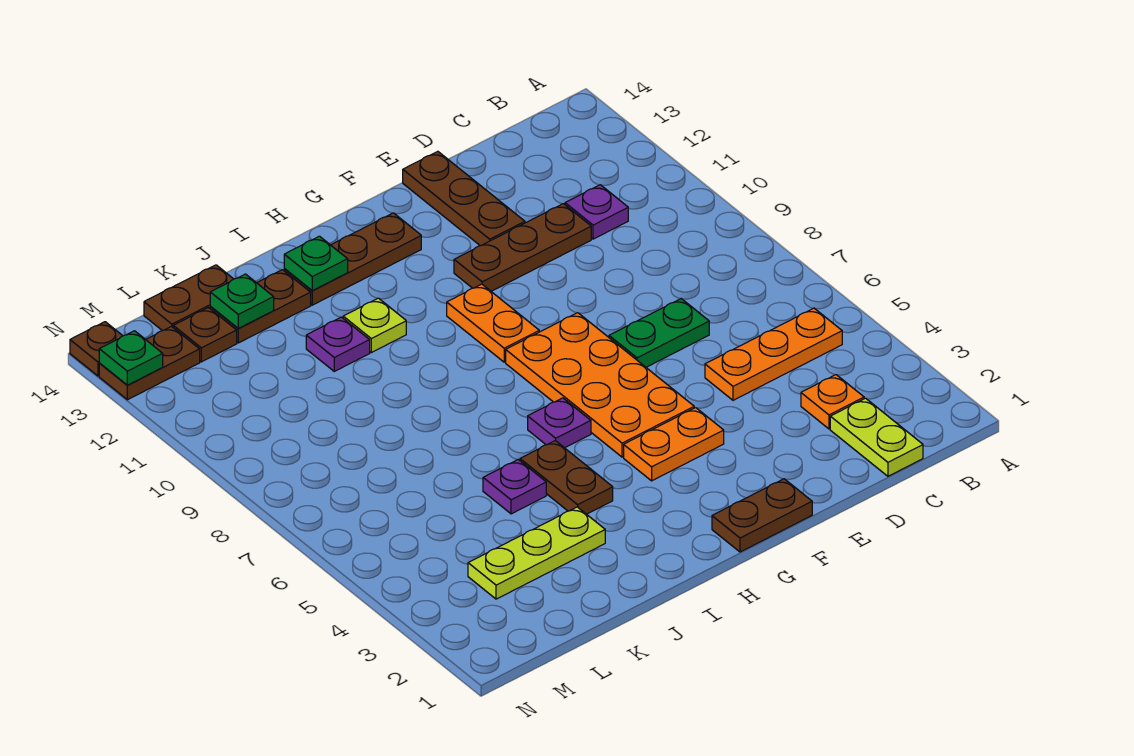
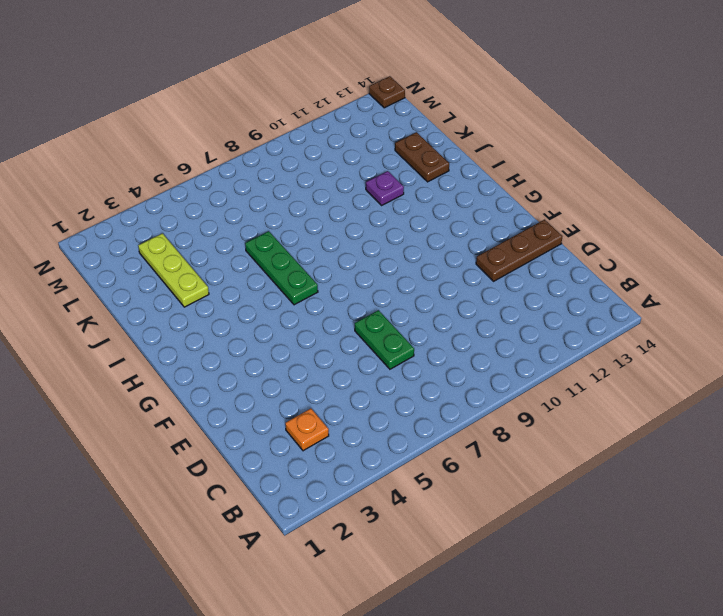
green plate H6:J6 level 1 -> purple plate H6 level 1
none -> orange plate B5:D5 level 1
none -> lime plate C1:C2 level 1
none -> purple plate C11 level 1

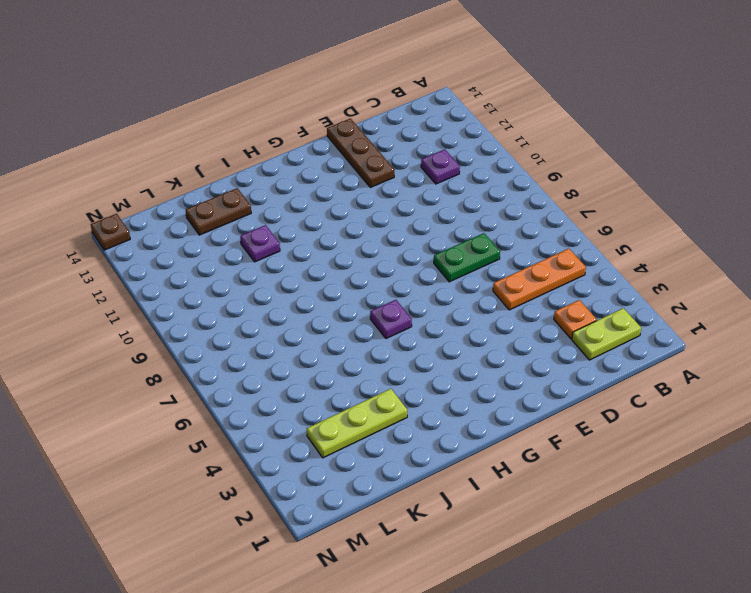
lime plate B2:C2 level 1 -> lime plate C1:C2 level 1
none -> brown plate D11:F11 level 1
none -> brown plate F1:G1 level 1
none -> orange plate F4:G4 level 1

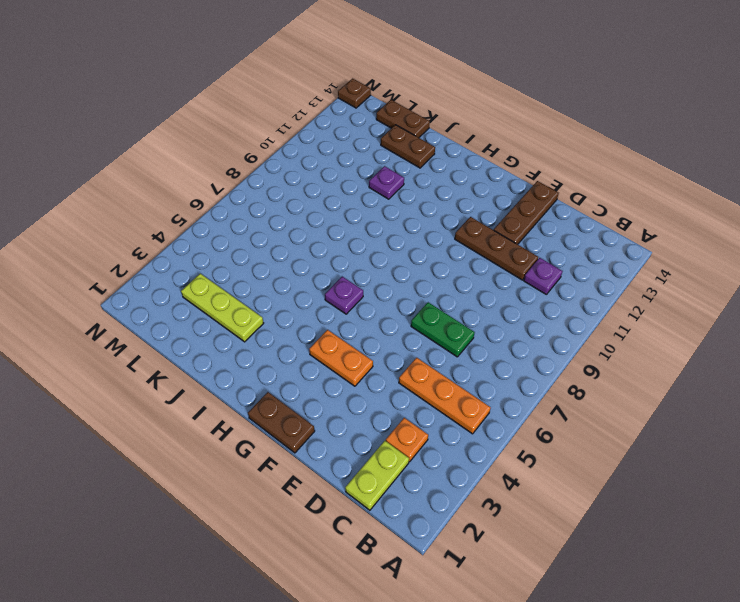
none -> orange plate F5:G8 level 1
none -> orange plate G9:G10 level 1
none -> brown plate G13:I13 level 1

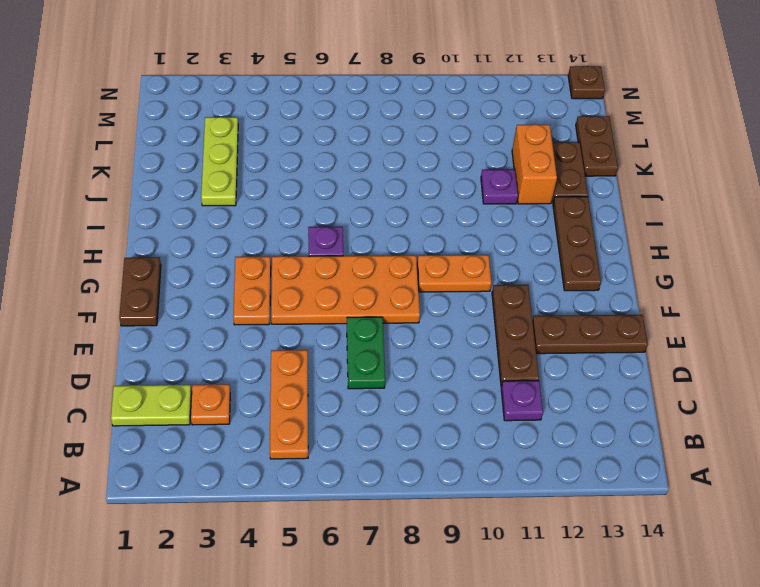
orange brick J12:K12 level 1 -> none
none -> brown plate I4:I5 level 1
none -> lime plate I11 level 1
none -> purple plate J5 level 1

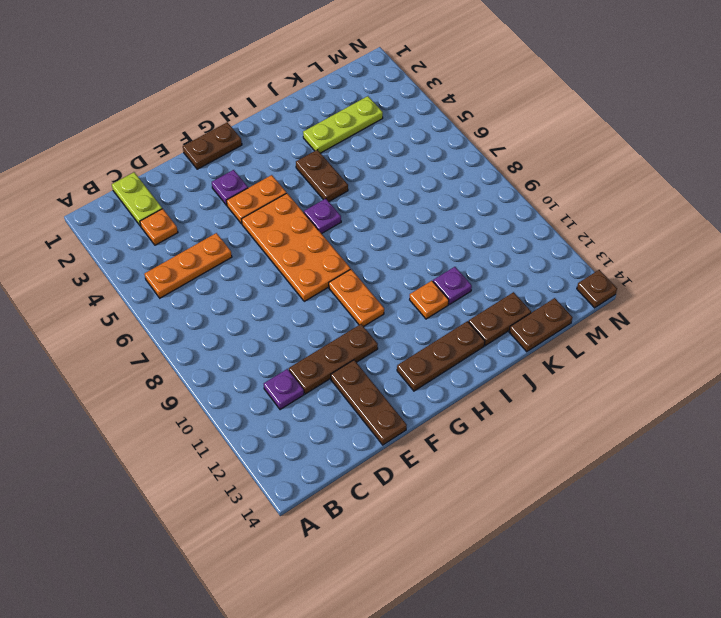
purple plate F3 level 1 -> purple plate J5 level 1
orange plate I11 level 1 -> lime plate I11 level 1
none -> green plate D7:E7 level 1
none -> brown plate L13 level 1
none -> brown plate M13:N13 level 1

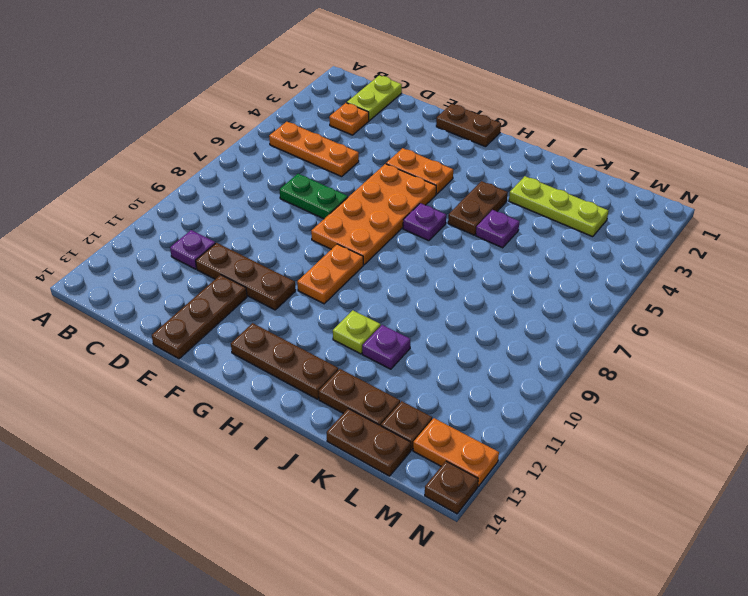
orange plate M13:N13 level 1 -> brown plate M13:N13 level 1
none -> green plate I13 level 2
none -> green plate K13 level 2
none -> green plate N13 level 2

